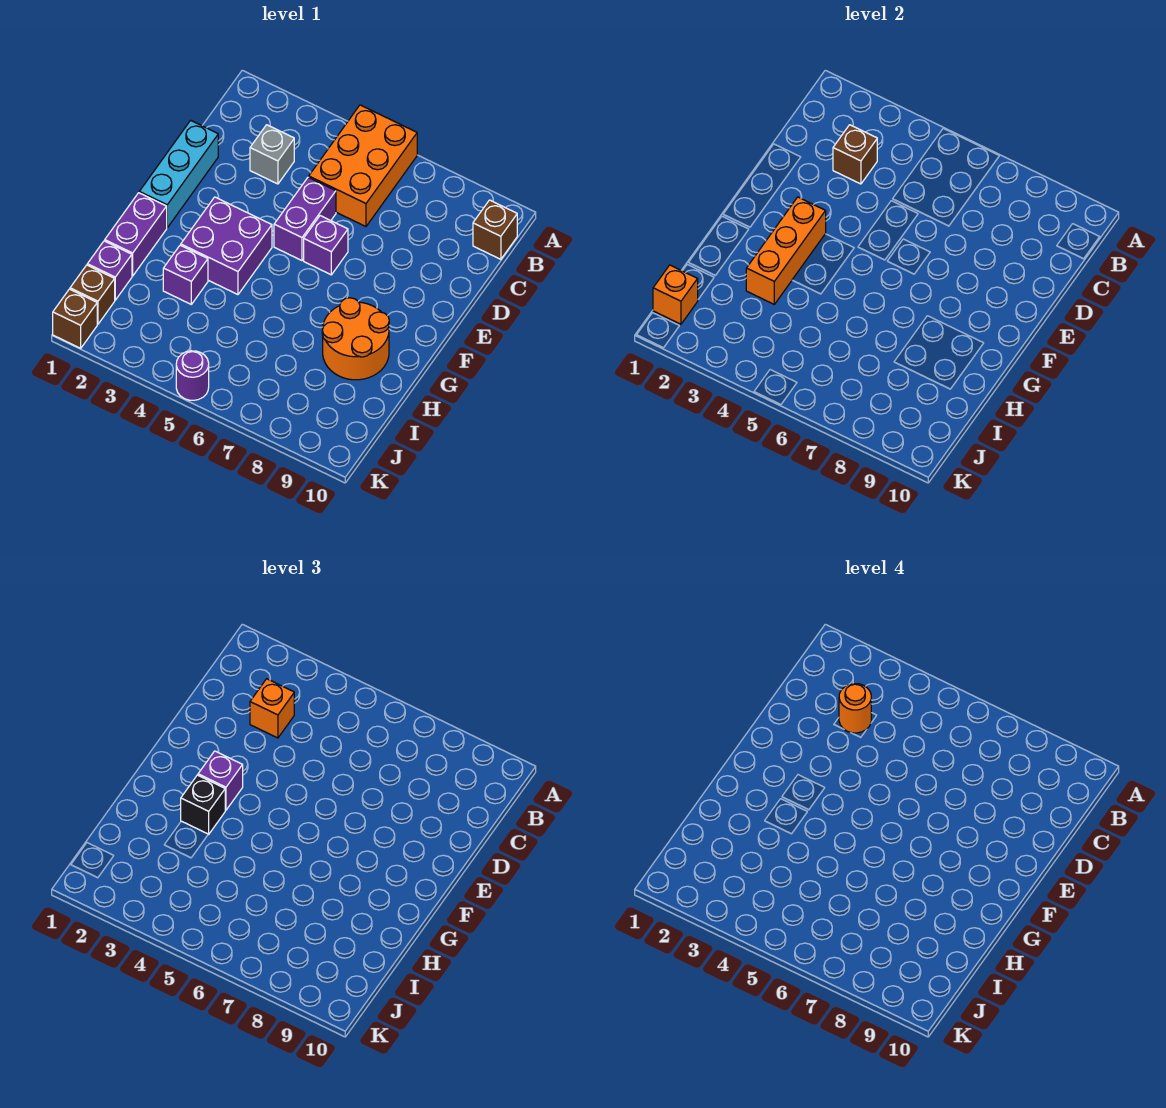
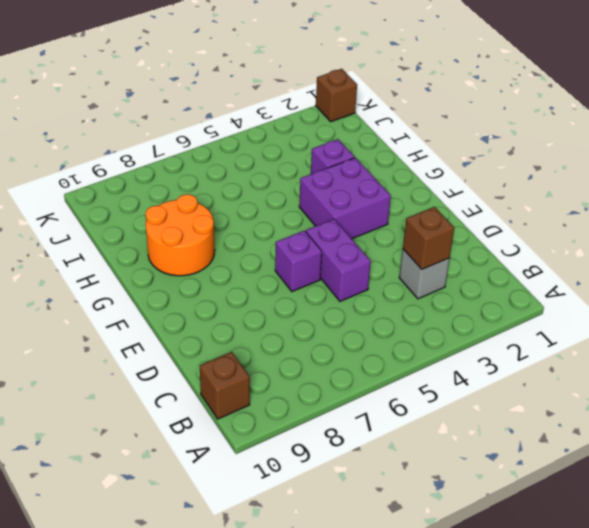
none -> orange brick A5:C6 level 1
none -> cyan brick D1:F1 level 1
none -> purple brick G1:H1 level 1

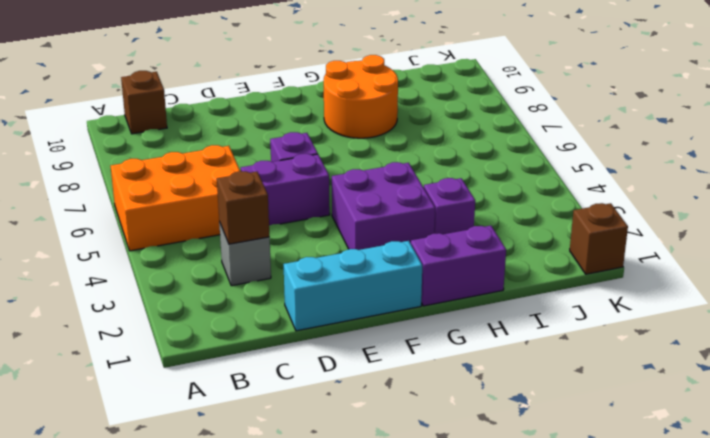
none -> purple brick I1 level 1
none -> brown brick J1 level 1
none -> purple round brick K5 level 1

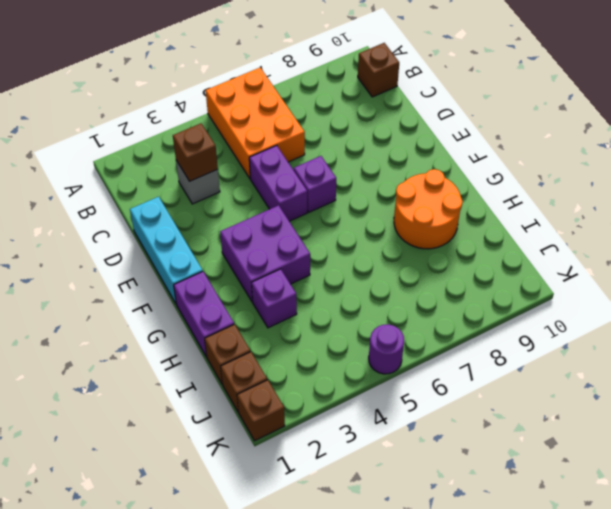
brown brick I1 level 1 -> purple brick I1 level 1
none -> orange brick F3:H3 level 2
none -> orange brick J1 level 2
none -> orange brick C3 level 3

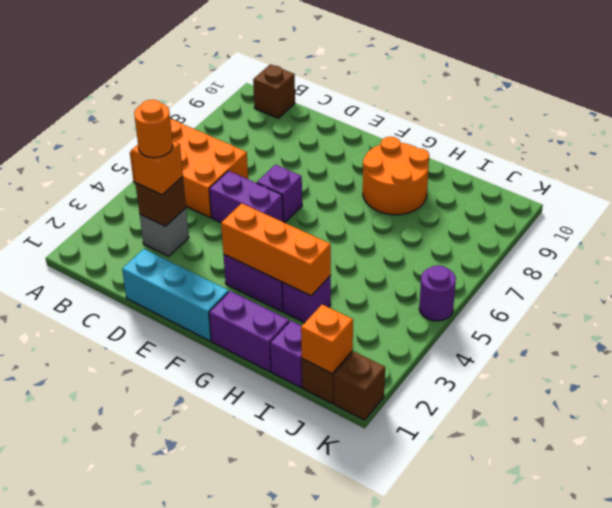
none -> purple brick F3 level 3
none -> black brick G3 level 3

